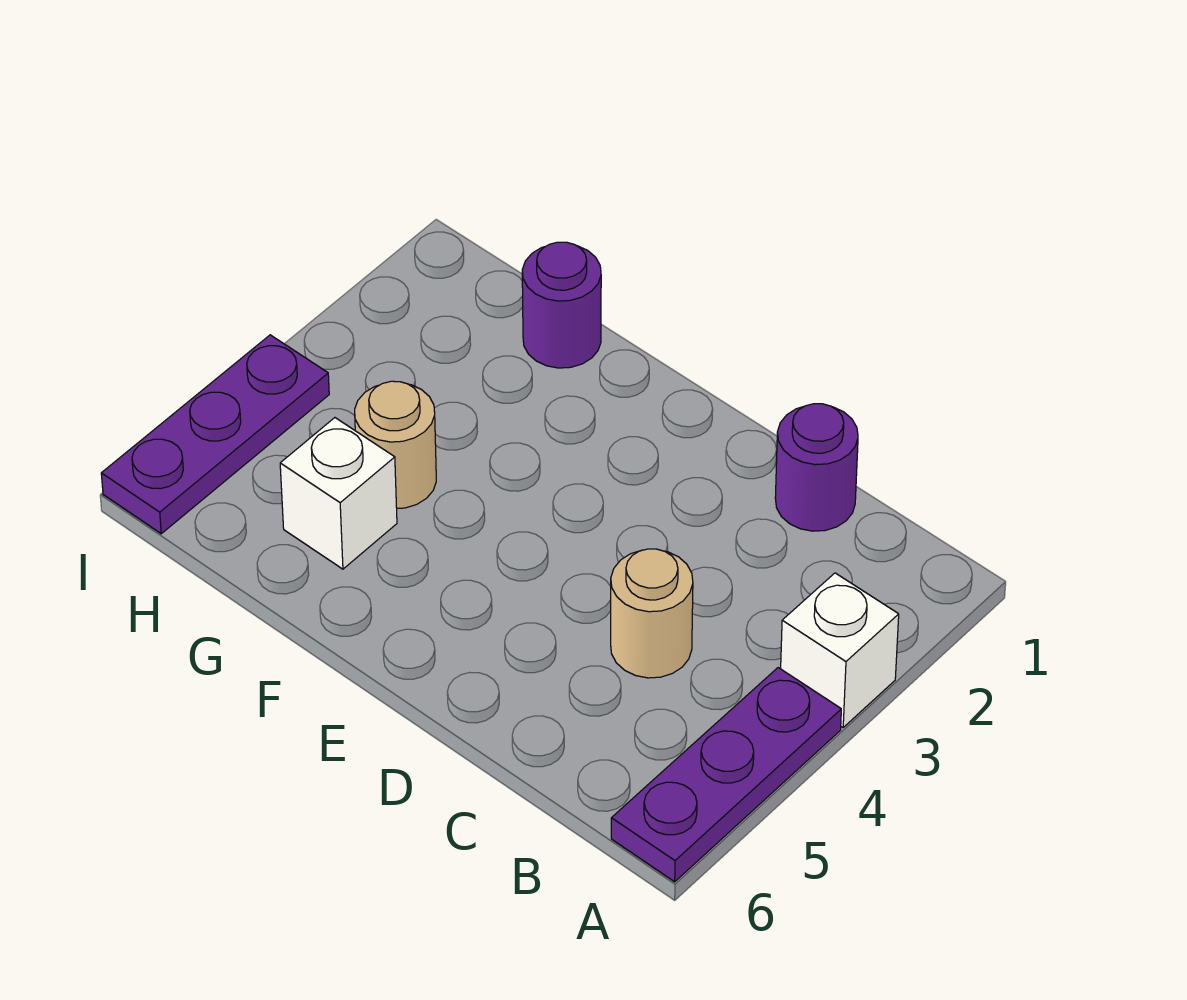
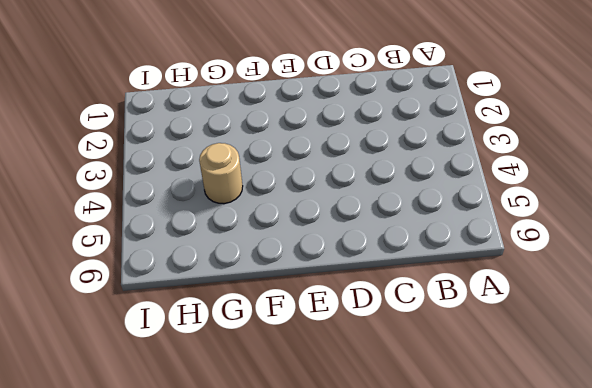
none -> white brick A3 level 1
none -> purple plate A4:A6 level 1

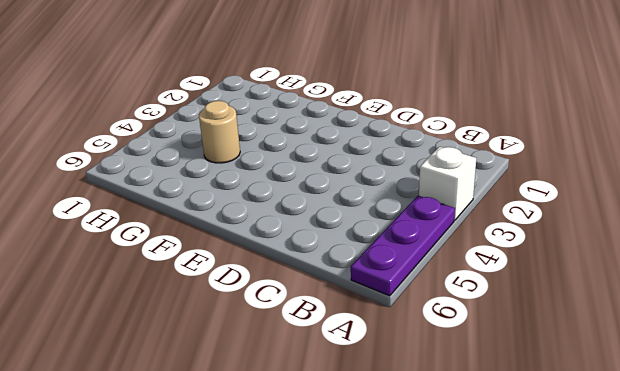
none -> purple round brick C1 level 1
none -> tan round brick C4 level 1

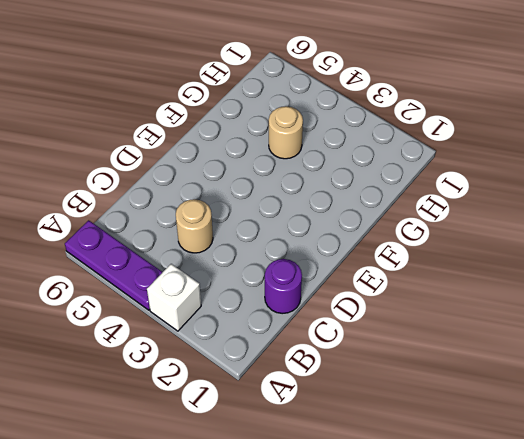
none -> purple round brick G1 level 1
none -> white brick G5 level 1

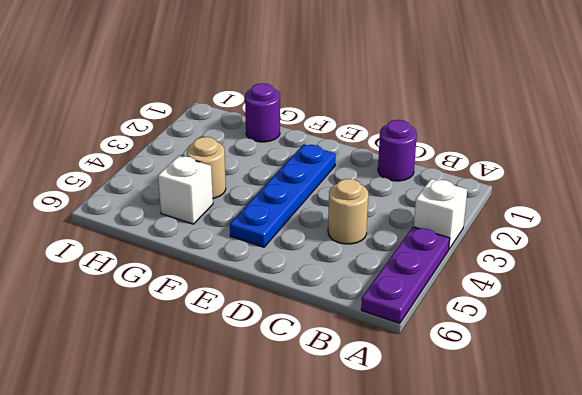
blue plate E2:E5 level 1 -> none
none -> purple plate I4:I6 level 1

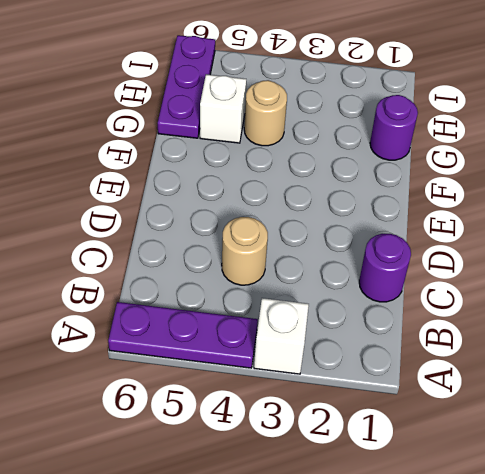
purple plate G6:I6 level 1 -> purple plate I4:I6 level 1

